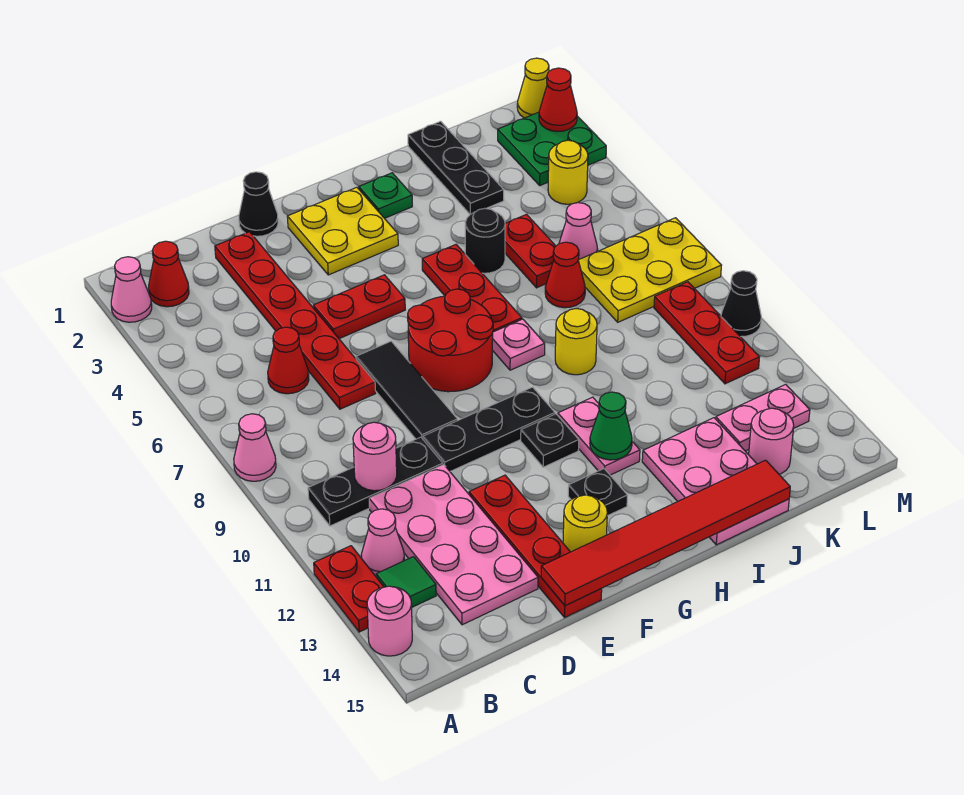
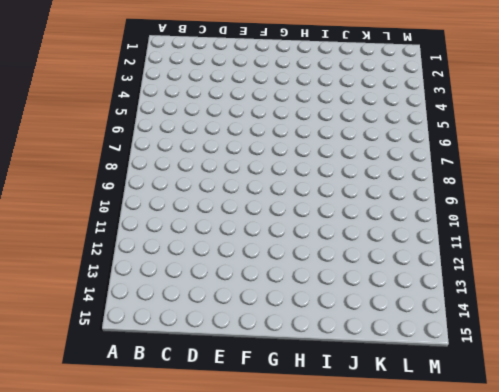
none -> pink cone A2 level 1
none -> pink cone A8 level 1
none -> red plate A12:A13 level 1
none -> pink round brick A14 level 1

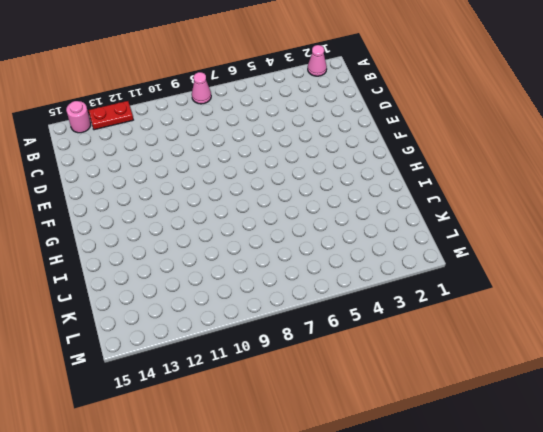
none -> red cone B2 level 1
none -> black plate B10:D10 level 1
none -> pink cone B12 level 1
none -> green tile B13 level 1

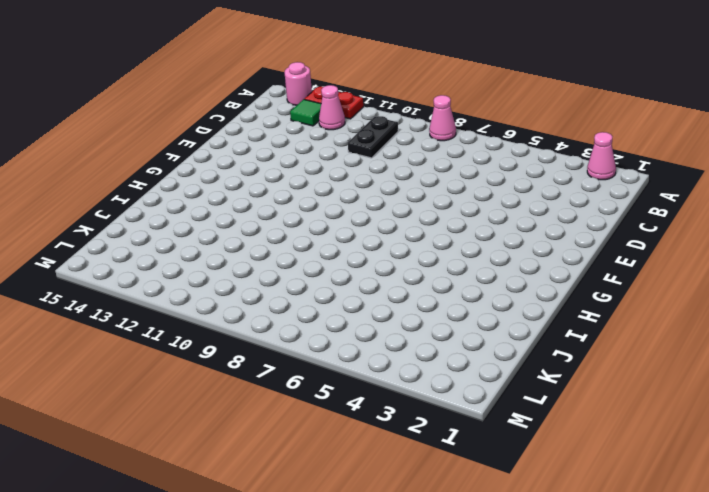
black plate B10:C10 level 1 -> black plate B10:D10 level 1
none -> red cone B2 level 1
none -> red cone C6 level 1
none -> pink plate C11:D14 level 1
none -> red plate D2:D7 level 1

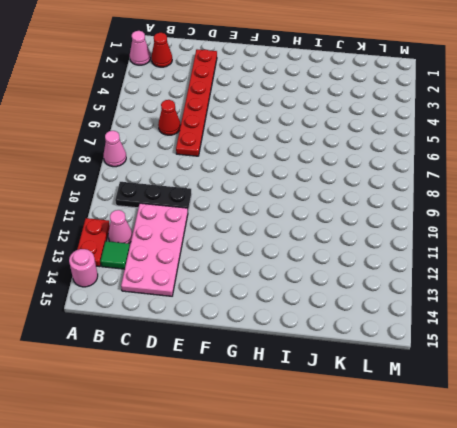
none -> black cone E1 level 1
none -> red plate E5:F5 level 1
none -> black tile E7:E9 level 1
none -> black plate E10:G10 level 1

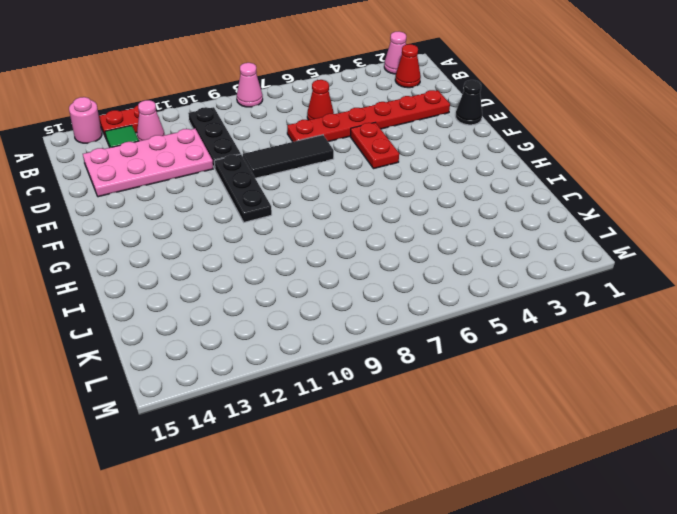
none -> red plate E12:E15 level 1
none -> yellow plate F2:G3 level 1
none -> red round brick F7:G8 level 1
none -> yellow round brick F14 level 1

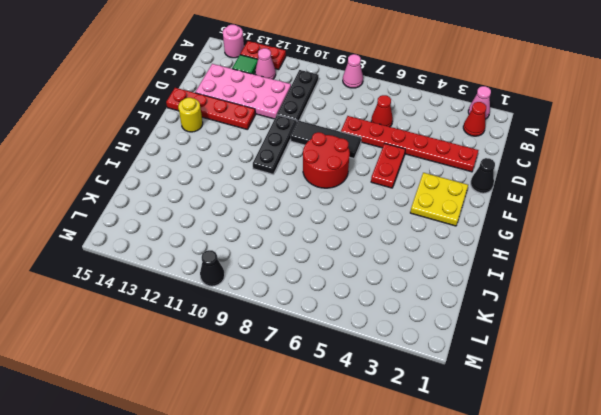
none -> black plate G11 level 1
none -> black plate G13 level 1
none -> green plate H2 level 1
none -> red plate H5:H7 level 1

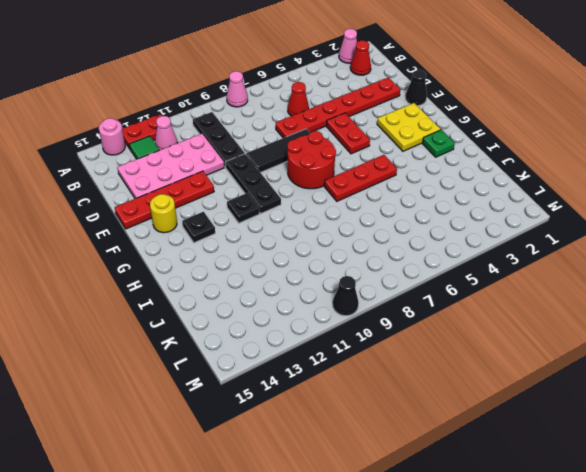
none -> pink plate H8 level 1
none -> pink plate H11:H12 level 1
none -> black round brick I5 level 1
none -> yellow round brick I9 level 1

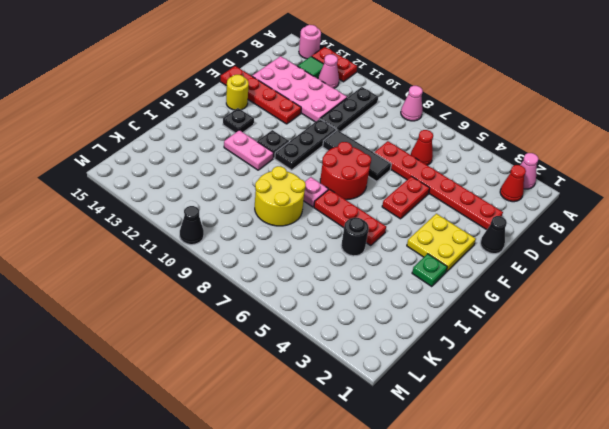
yellow round brick I8:J9 level 1 -> yellow round brick I9 level 1
none -> pink plate I13:J15 level 1
none -> black plate J1:J3 level 1
none -> red plate J5:J6 level 1
none -> red cone J7 level 1

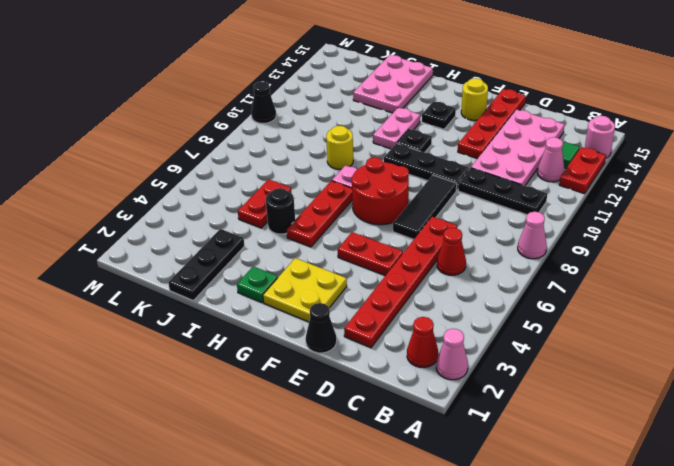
none -> red cone J7 level 1
none -> pink cone K6 level 1
none -> yellow plate K7:M8 level 1
none -> pink plate K13:L13 level 1

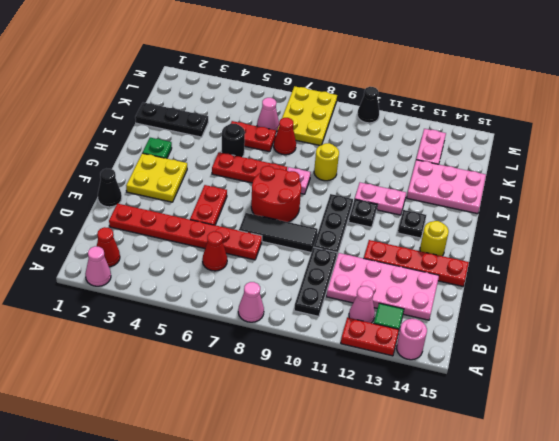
none -> pink round brick K14 level 1
none -> green plate L2:M3 level 1
none -> yellow round brick L4 level 1
none -> red plate L9:L11 level 1

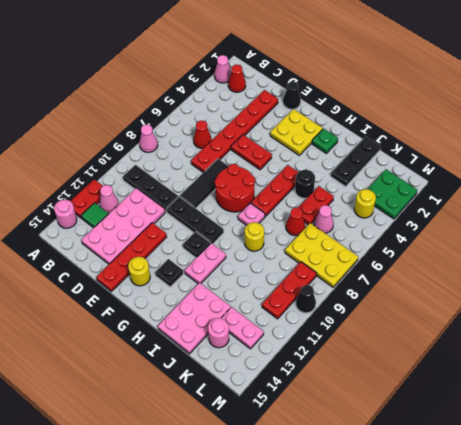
none -> yellow cone M1 level 1
none -> pink round brick C10 level 2
none -> red tile E15:J15 level 2
none -> green cone H12 level 2

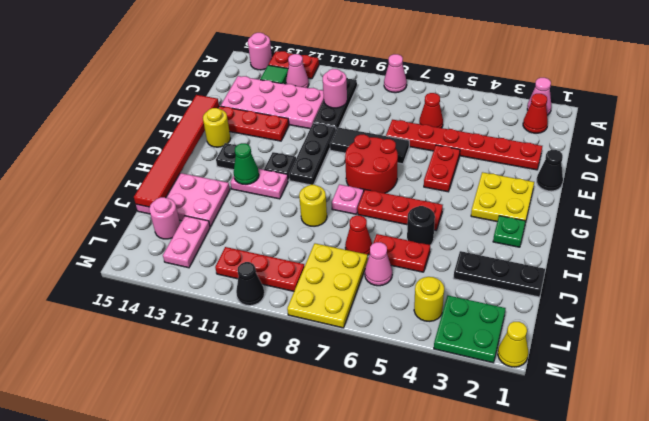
none -> red cone M2 level 2

